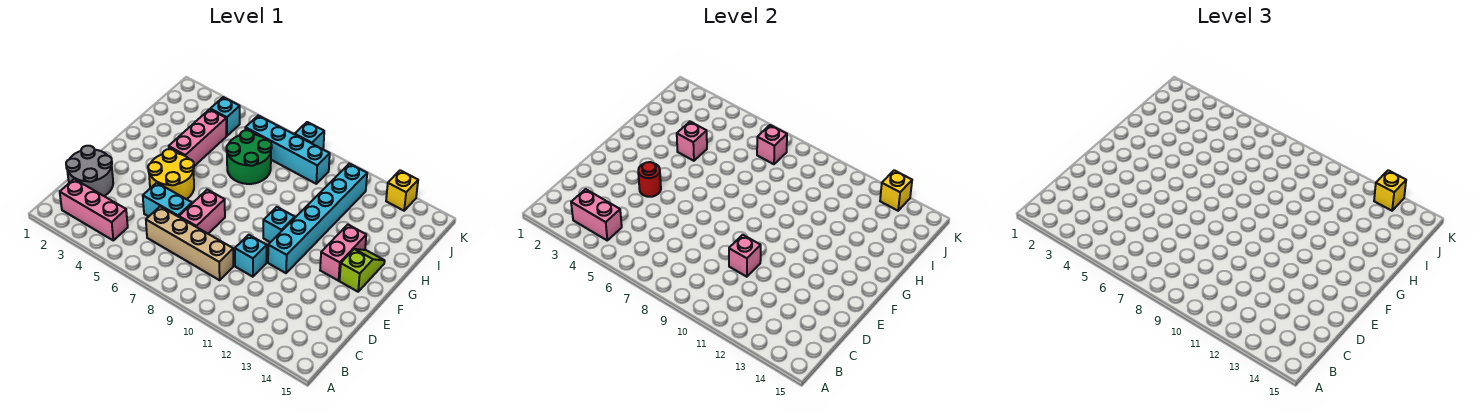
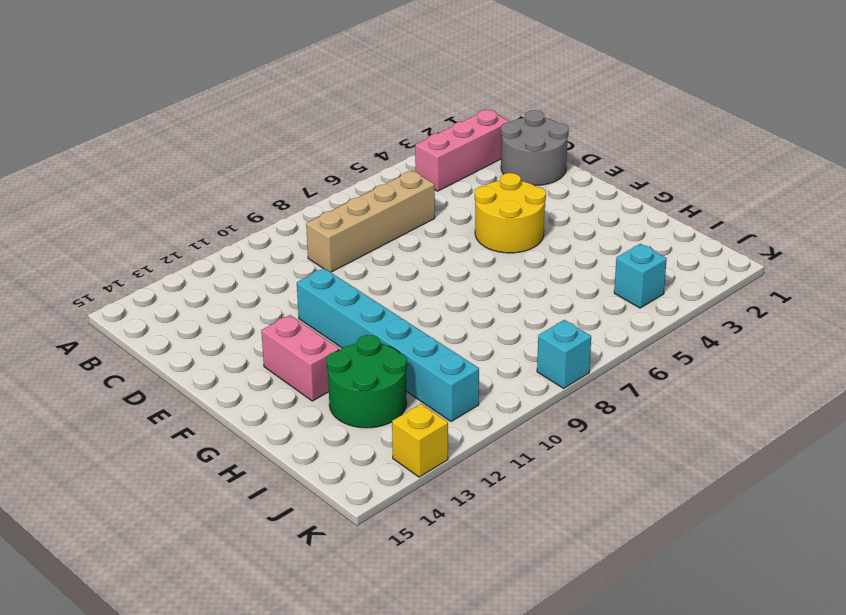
green round brick H12:I13 level 1 -> green round brick H6:I7 level 1
none -> cyan brick D5:D6 level 1
none -> pink brick D7:E7 level 1
none -> cyan brick D10 level 1

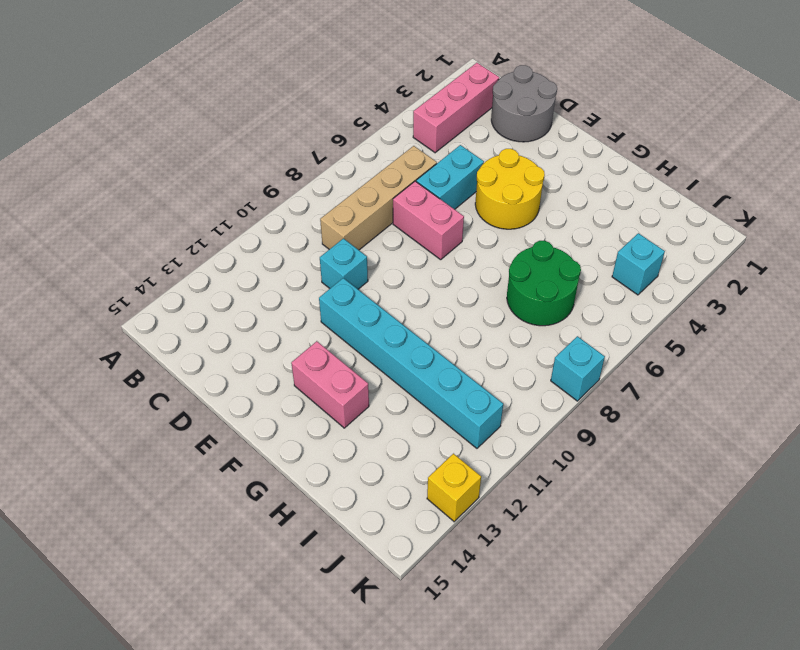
none -> cyan brick F10 level 1
none -> lime slope F14:G14 level 1 top F
none -> pink brick G4:I4 level 1

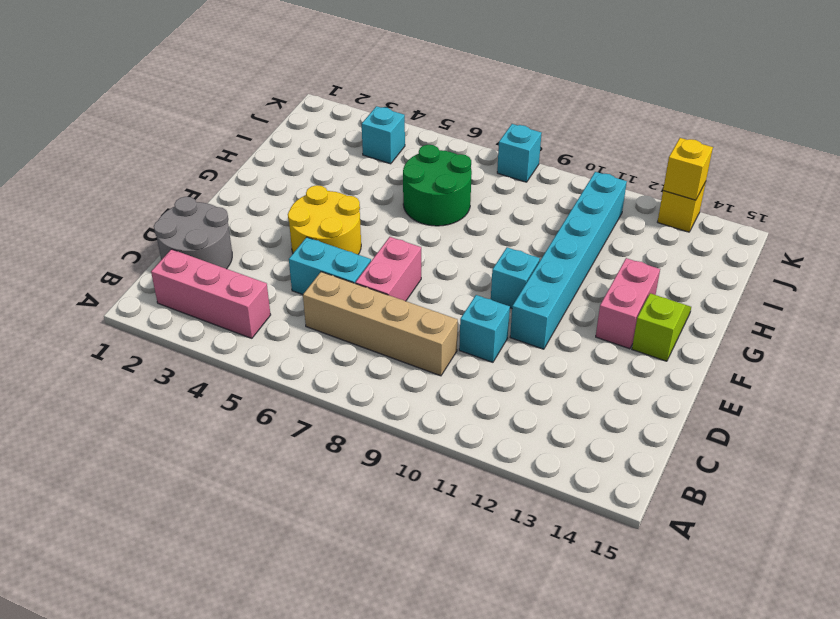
none -> pink brick G4:I4 level 1
none -> cyan brick J6:J9 level 1
none -> pink brick B3:B4 level 2

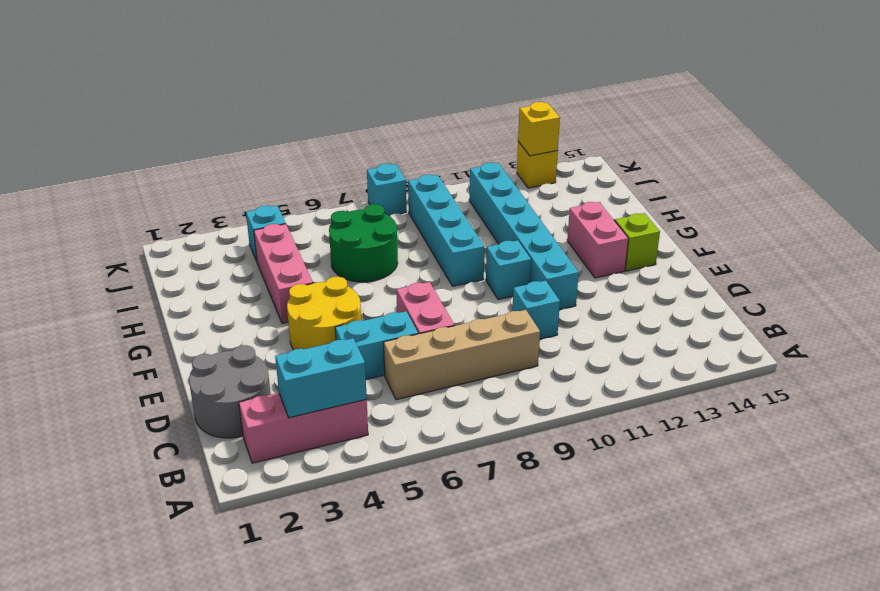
cyan brick B3:B4 level 2 -> pink brick B3:B4 level 2
cyan brick G9:J9 level 1 -> cyan brick J6:J9 level 1
none -> pink brick D10 level 2
none -> red round brick E4 level 2
none -> pink brick H4 level 2

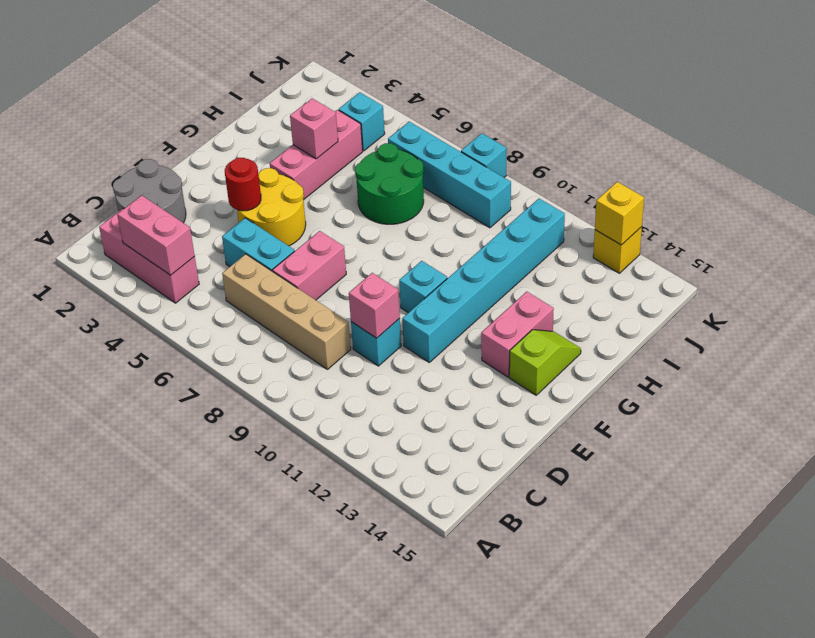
none -> pink brick J7 level 2
none -> yellow brick K13 level 3

